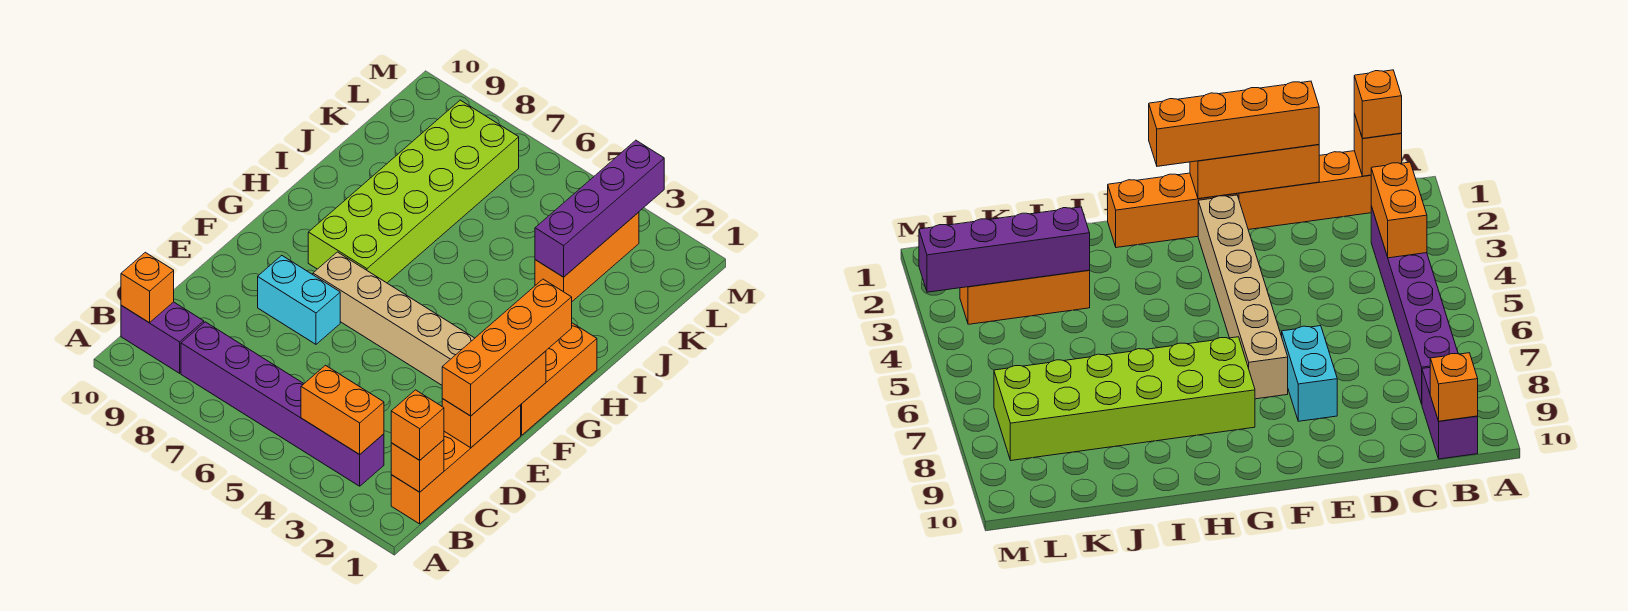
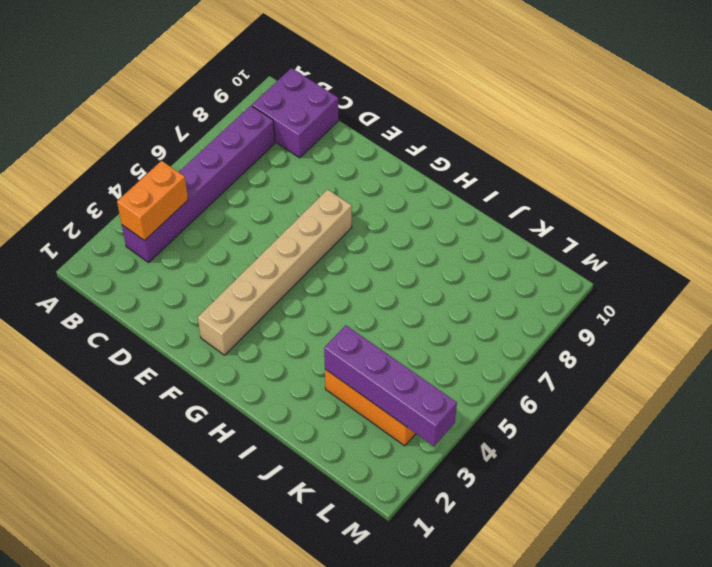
purple brick B9:C10 level 1 -> purple brick B9:B10 level 1
none -> orange brick B1:E1 level 1
none -> cyan brick E7:E8 level 1
none -> orange brick F1:H1 level 1

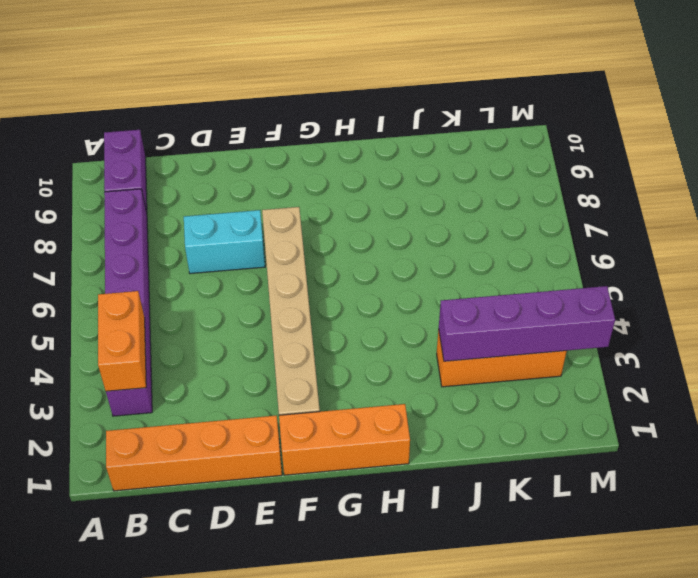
cyan brick D7:E7 level 1 -> cyan brick E7:E8 level 1
none -> lime brick G7:L8 level 1
none -> orange brick B1 level 2
none -> orange brick B10 level 2

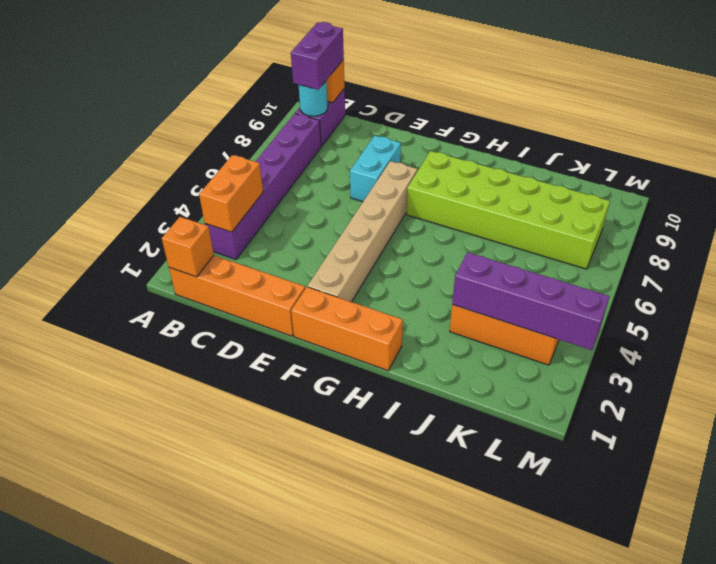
cyan round brick B9 level 2 -> none
purple brick B9:B10 level 3 -> none
none -> orange brick D1:F1 level 2
none -> orange brick B1 level 3
none -> orange brick D1:G1 level 3

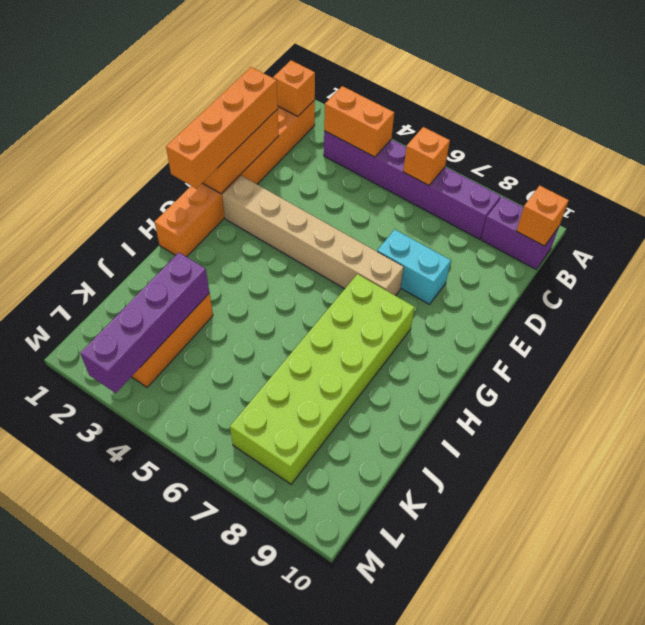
orange brick B6 level 2 -> orange brick B1 level 3

